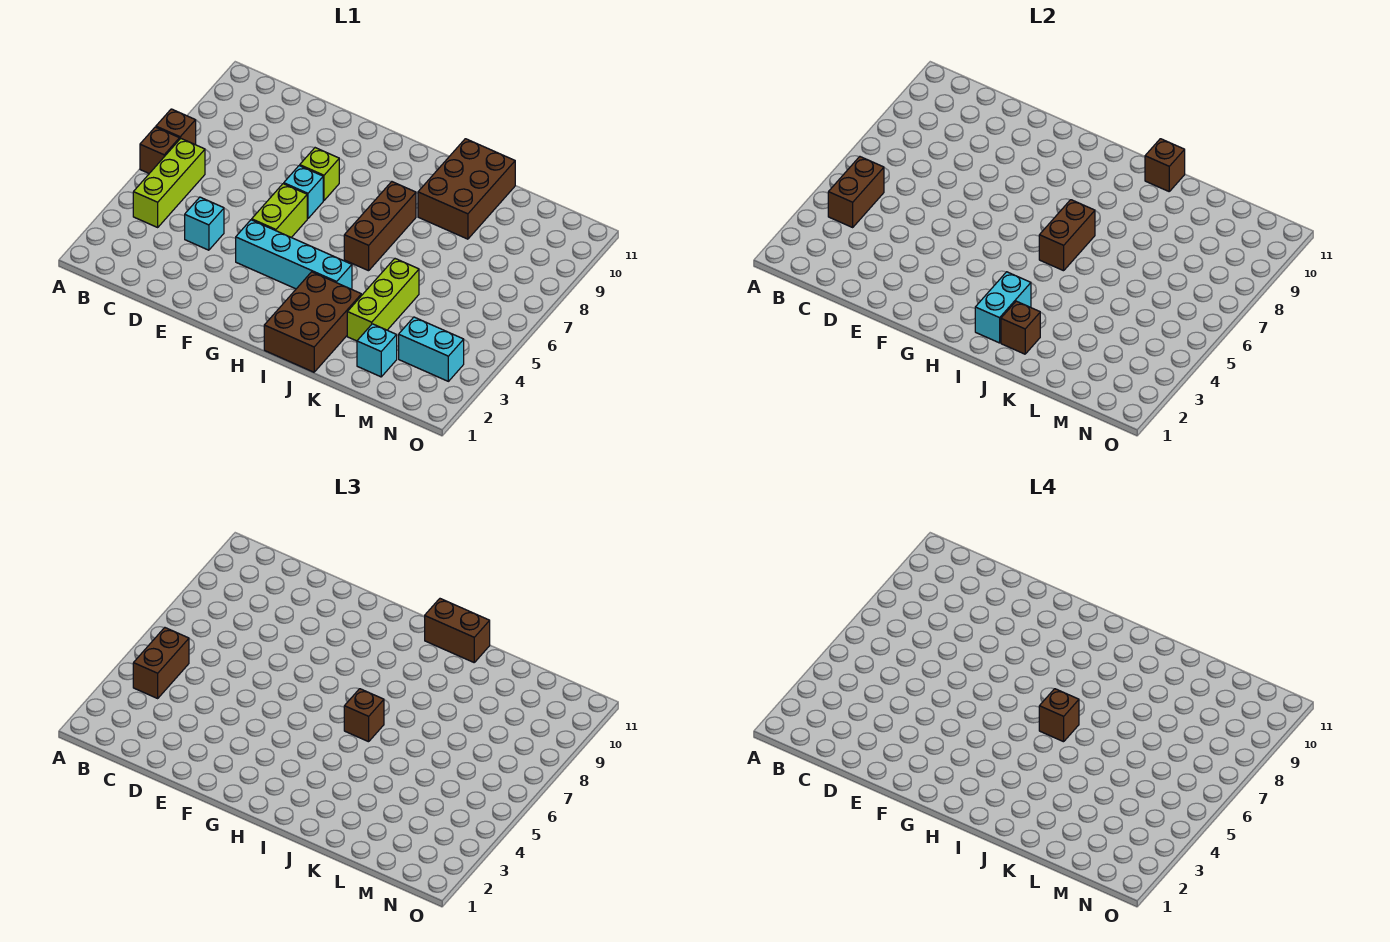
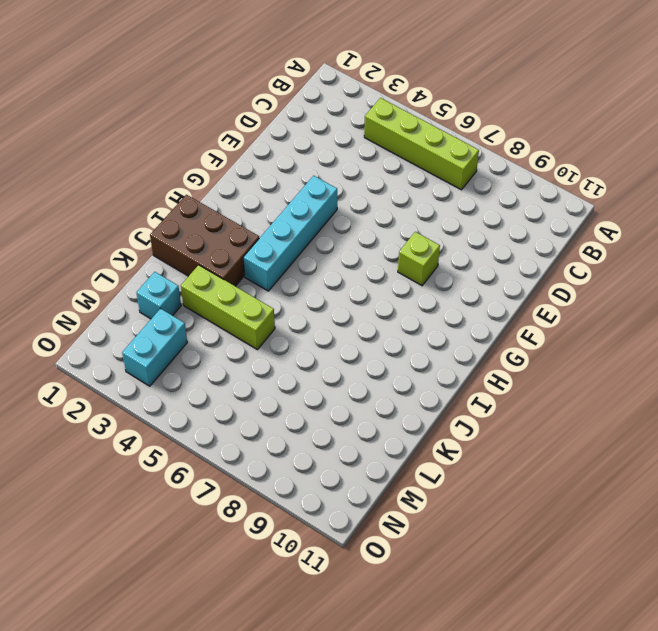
lime brick B4:B7 level 1 -> lime brick B4:B6 level 1
none -> brown brick A6 level 1
none -> brown brick A7 level 1
none -> cyan brick D4 level 1

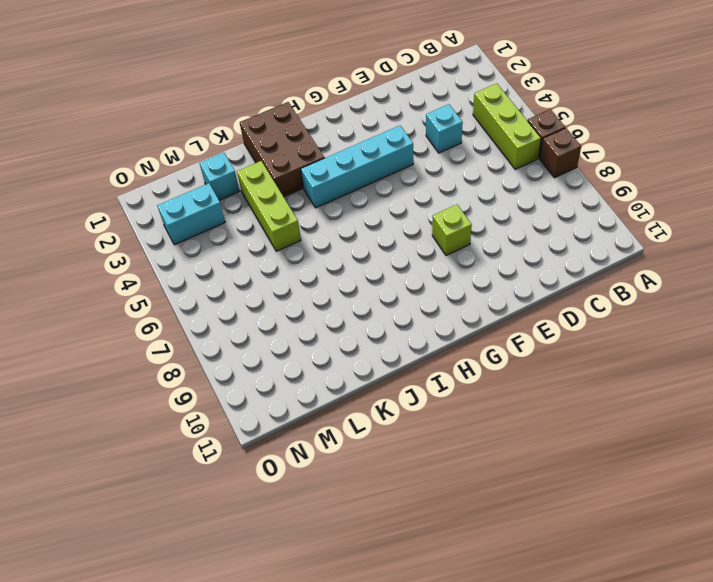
none -> lime brick F5:F6 level 1
none -> cyan brick F7 level 1
none -> brown brick I6:I8 level 1

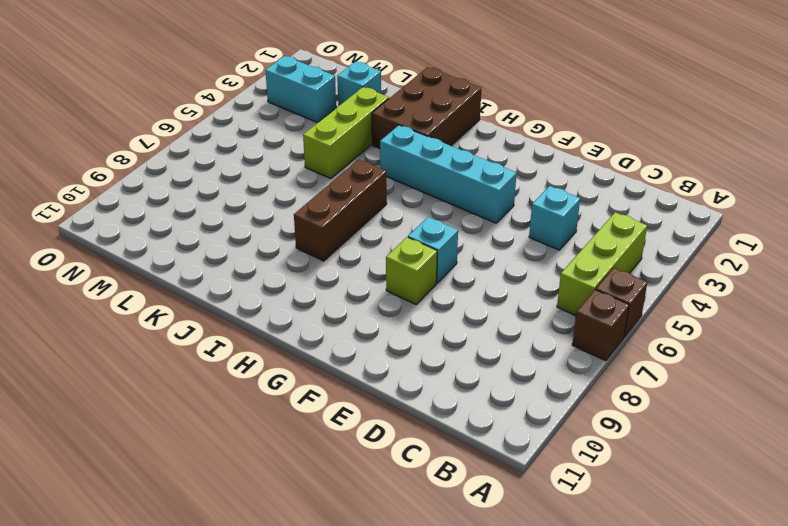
none -> lime brick F5:F6 level 1
none -> brown brick J9:K11 level 1
none -> brown brick B4:B5 level 2

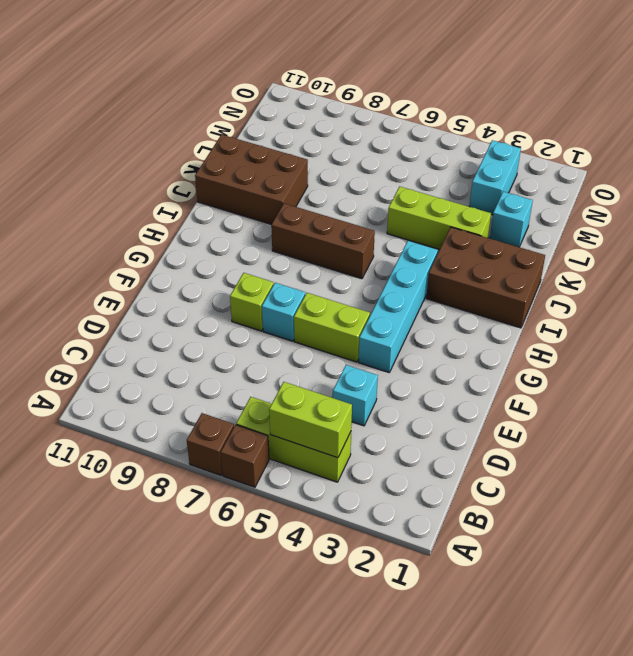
lime brick B4:B5 level 2 -> brown brick B4:B5 level 2
none -> cyan brick I2:I3 level 2
none -> brown brick I6:I7 level 2
none -> brown brick J2 level 2

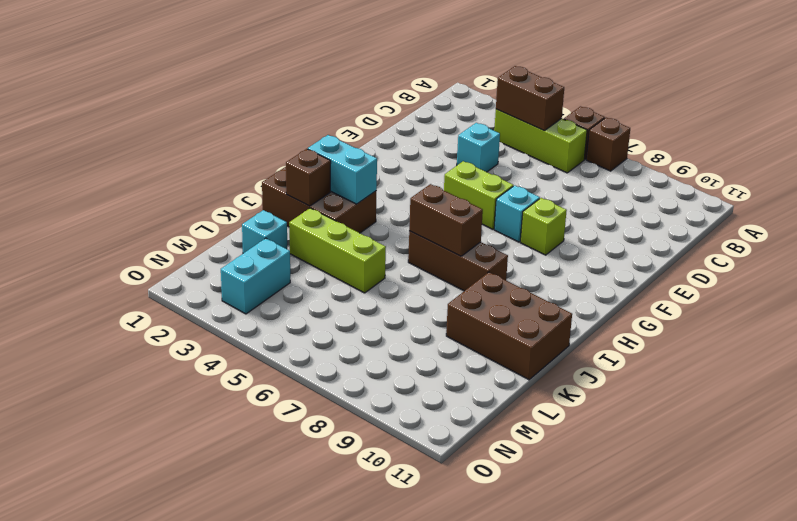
none -> cyan brick F4:I4 level 1
none -> brown brick J11 level 2
none -> brown brick B4:B5 level 3

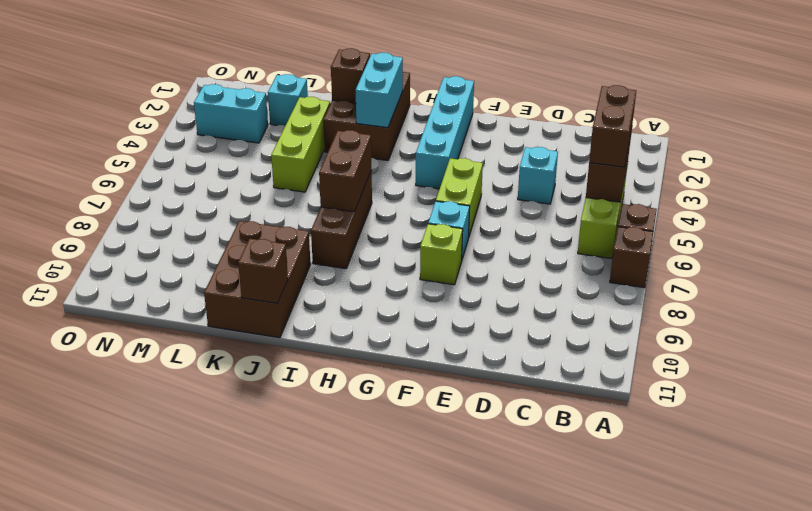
cyan brick G1:G4 level 1 -> cyan brick F4:I4 level 1
none -> brown brick I6 level 3
none -> brown brick I11:J11 level 3
none -> brown brick I6 level 4

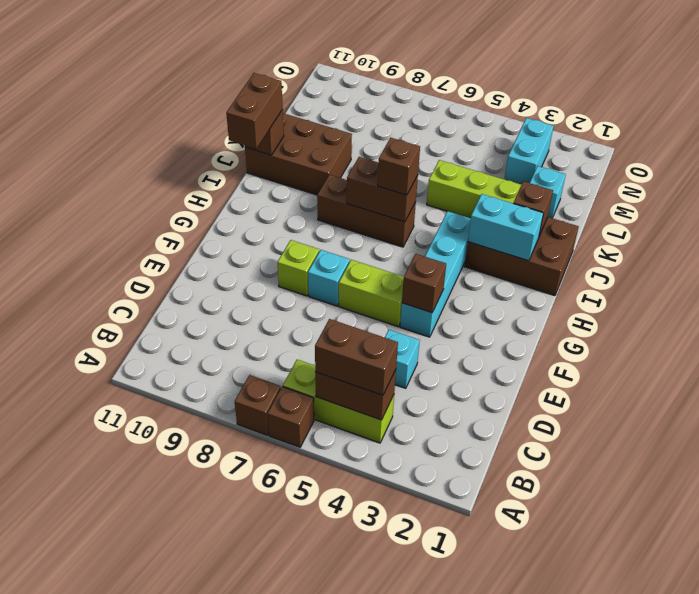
brown brick F4 level 2 -> brown brick I6 level 4

